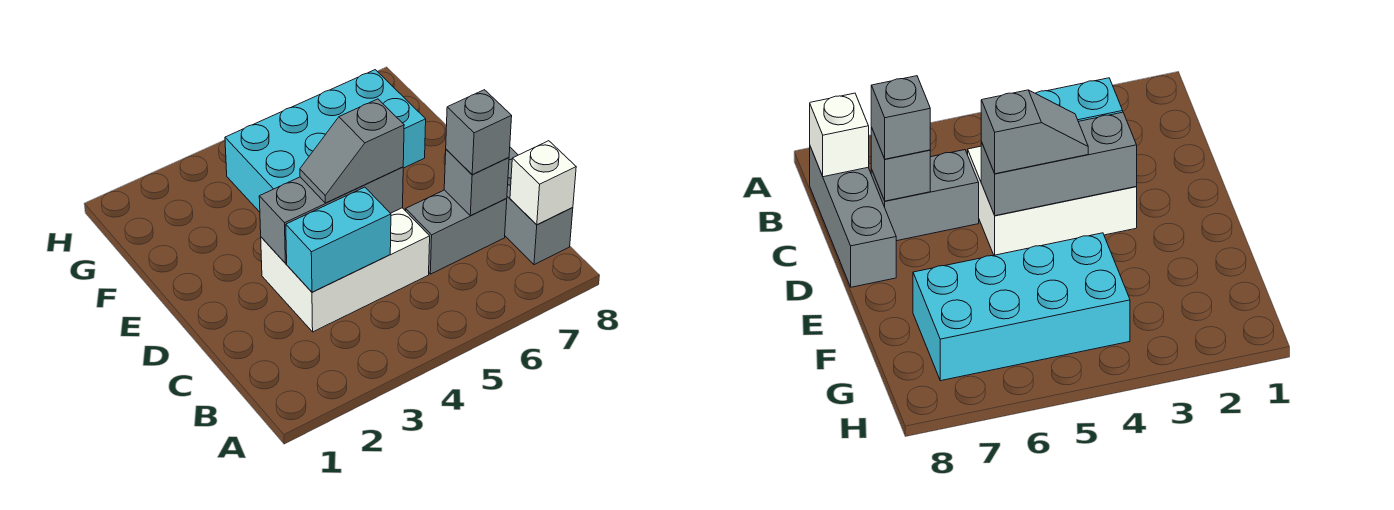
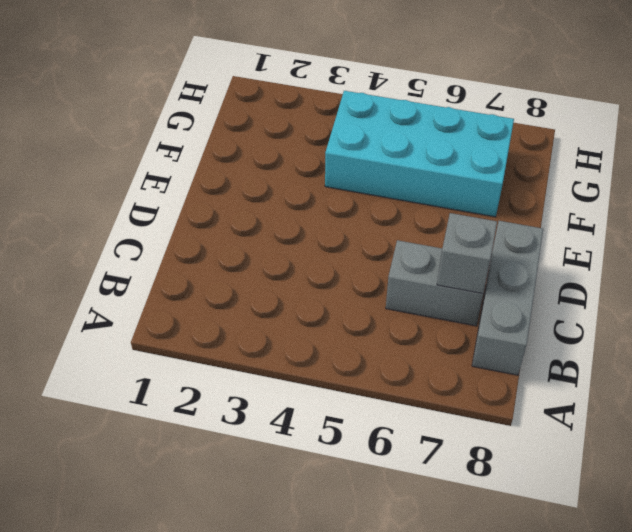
none -> white brick C3:D5 level 1
none -> white brick B8 level 2

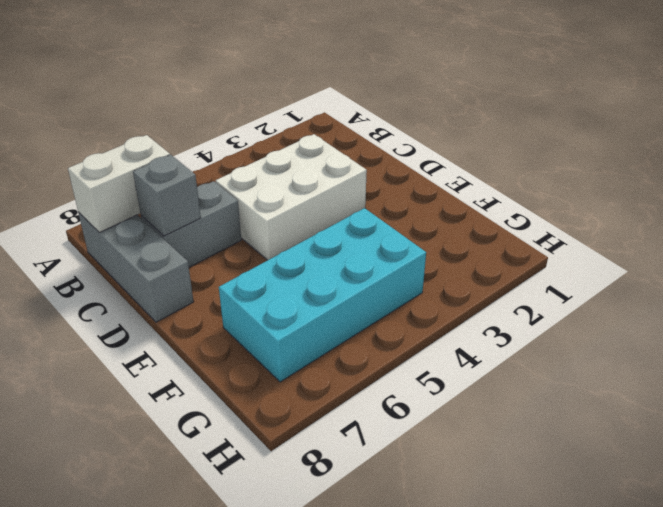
white brick B7:B8 level 2 -> white brick B8 level 2
none -> cyan brick C3:C4 level 2
none -> grey brick D3:D5 level 2

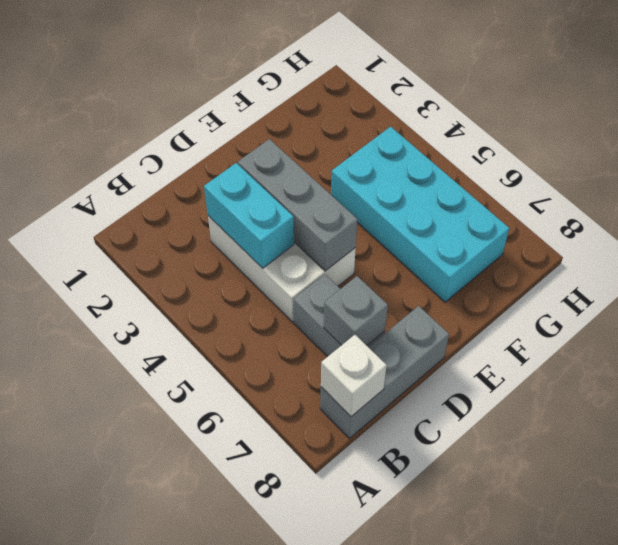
none -> grey brick C7 level 3
none -> grey slope D4:D5 level 3 top 5

